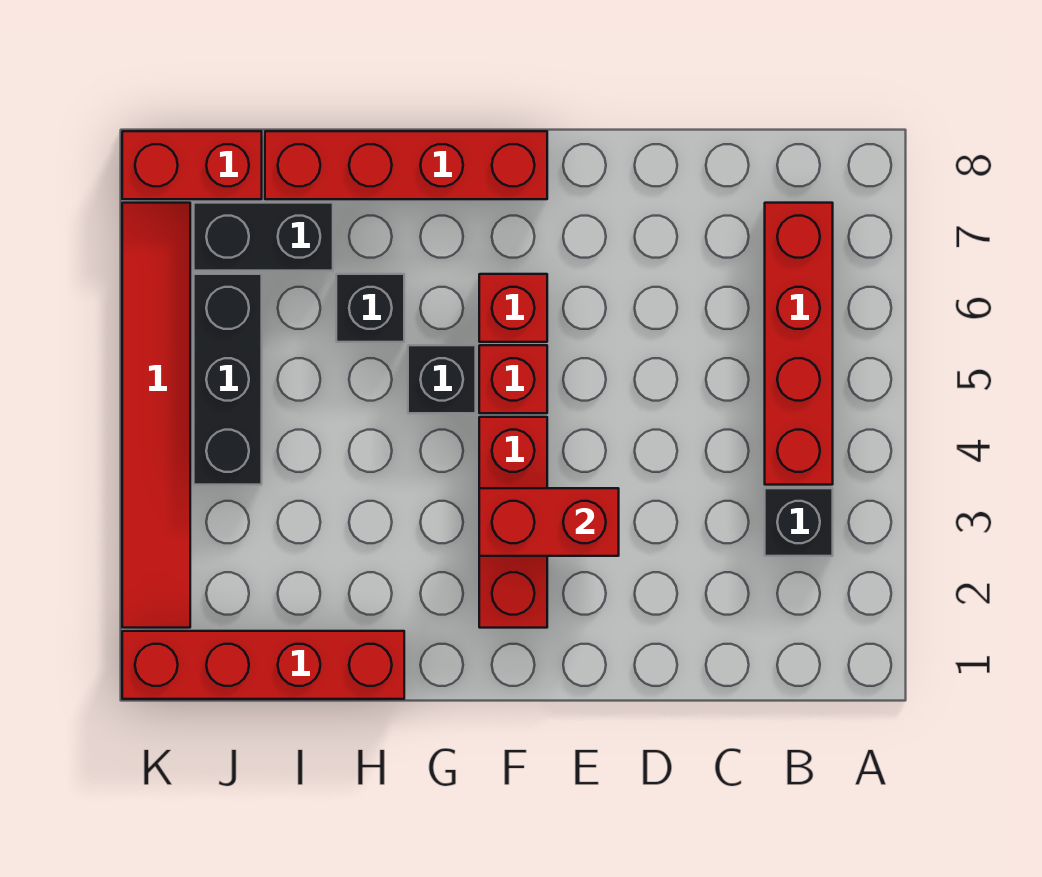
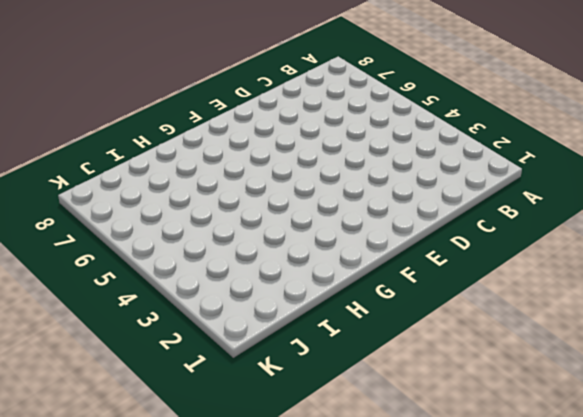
none -> black brick B3 level 1
none -> red brick B4:B7 level 1
none -> red brick F2:F4 level 1

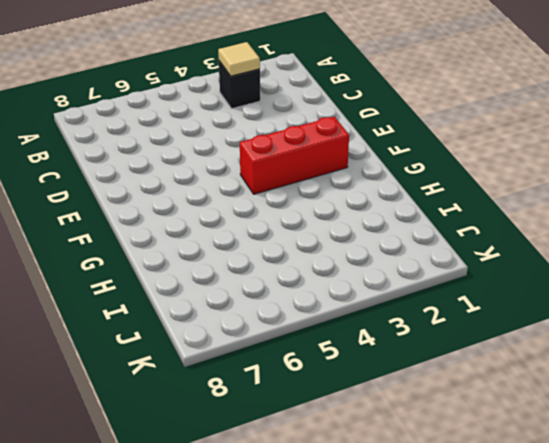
tan tile B3 level 2 -> none
none -> red brick B4:B7 level 1
none -> red brick F5 level 1
none -> red brick F6 level 1

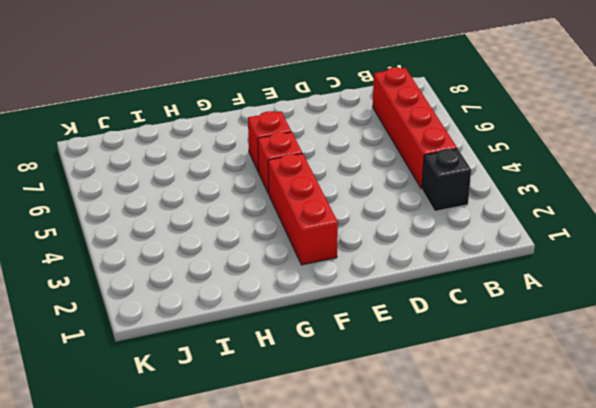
none -> red brick F8:I8 level 1
none -> black brick G5 level 1
none -> red brick H1:K1 level 1

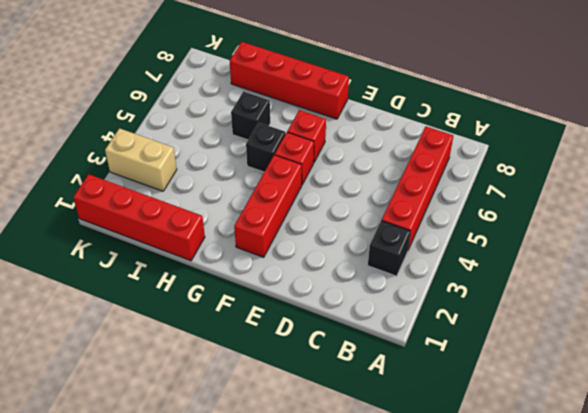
tan brick J3:K3 level 1 -> red tile K2:K7 level 1
none -> black brick I7:J7 level 1
none -> black brick J4:J6 level 1
none -> red brick J8:K8 level 1

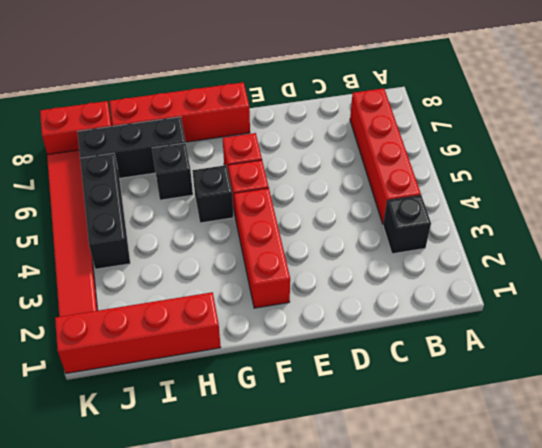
black brick H7:J7 level 1 -> black brick I7:J7 level 1
none -> red brick E3:F3 level 2

